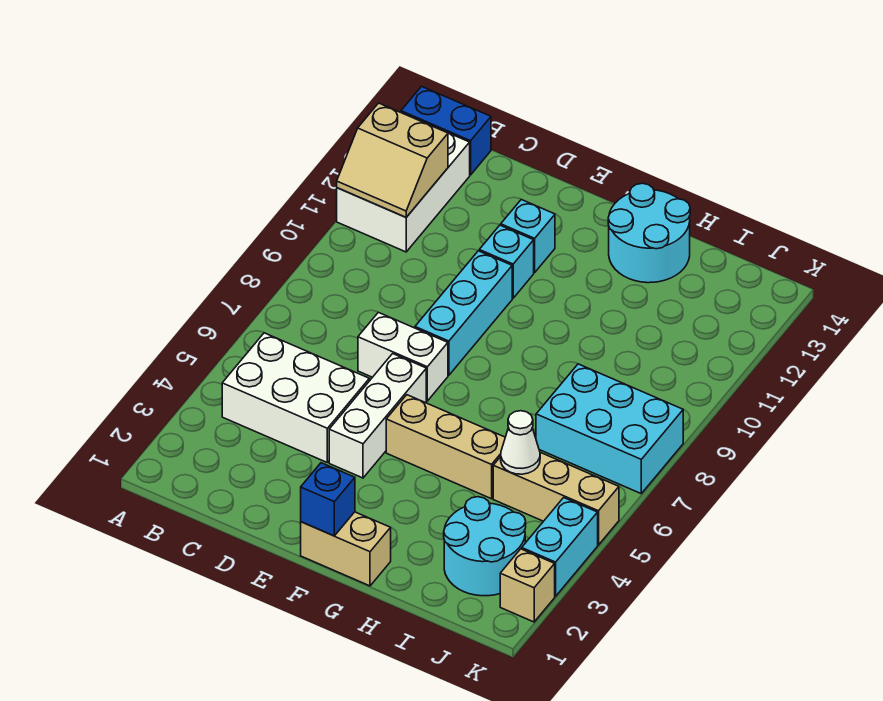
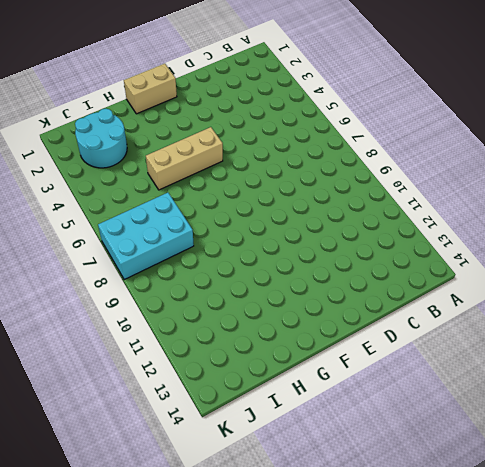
none -> white brick A11:B13 level 1
none -> blue brick A14:B14 level 1
none -> white brick B4:D5 level 1

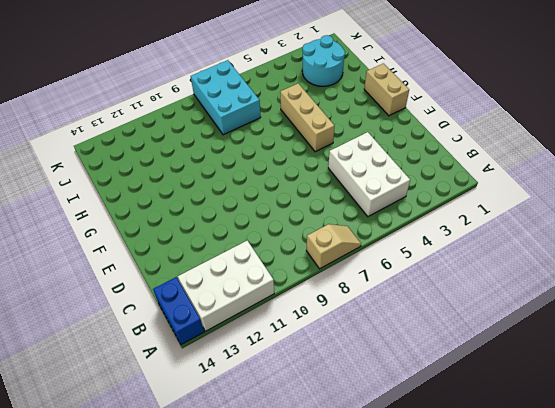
tan slope A7:A8 level 1 top 8 -> none
none -> white brick D7:E7 level 1
none -> white brick E4:E6 level 1
none -> cyan brick E8:E10 level 1

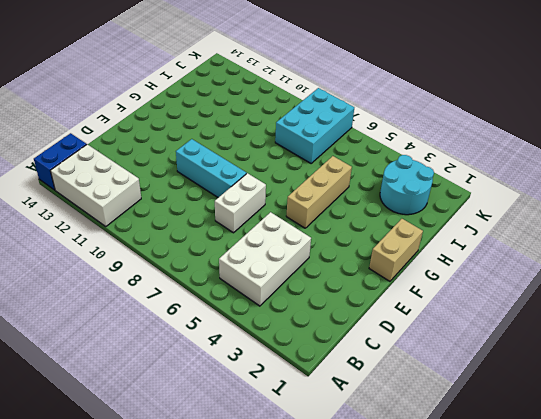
none -> white brick E4:E6 level 1
none -> cyan brick E11 level 1
none -> cyan brick E12 level 1

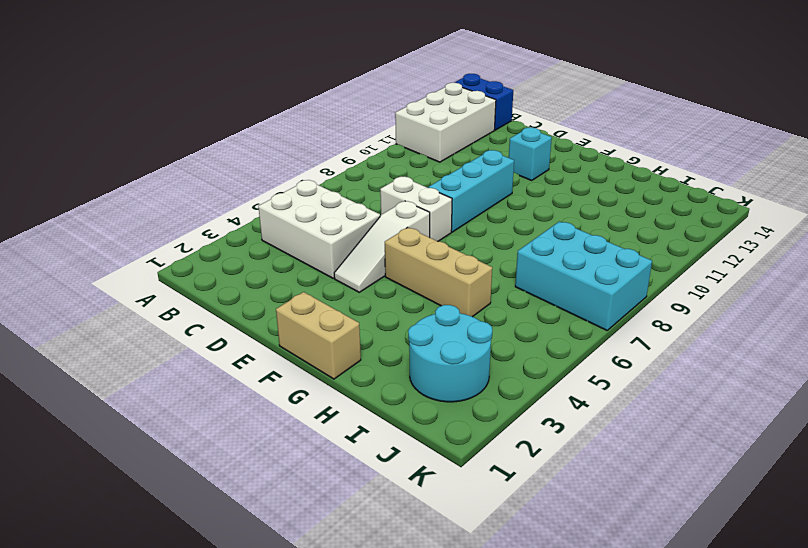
white slope E4:E6 level 1 top 6 -> white brick E4:E6 level 1
none -> cyan brick E11 level 1
none -> cyan round brick G13:H14 level 1
none -> tan brick I5:K5 level 1

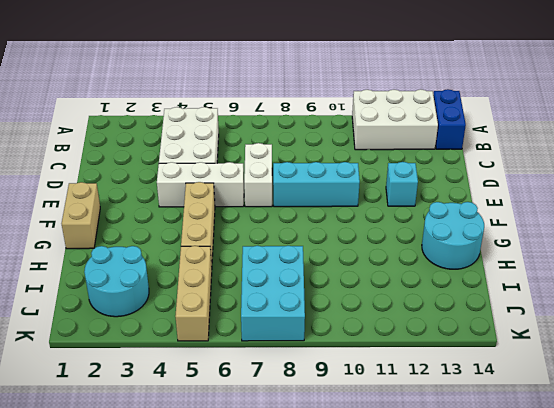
none -> cyan brick E11 level 1
none -> tan brick K2 level 1
none -> cyan brick K3:K4 level 1

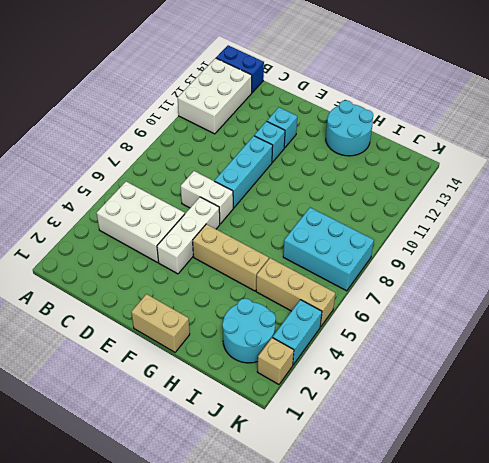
none -> tan slope A11:B12 level 2 top 12
none -> blue brick F1 level 2
none -> white cone I5 level 2

